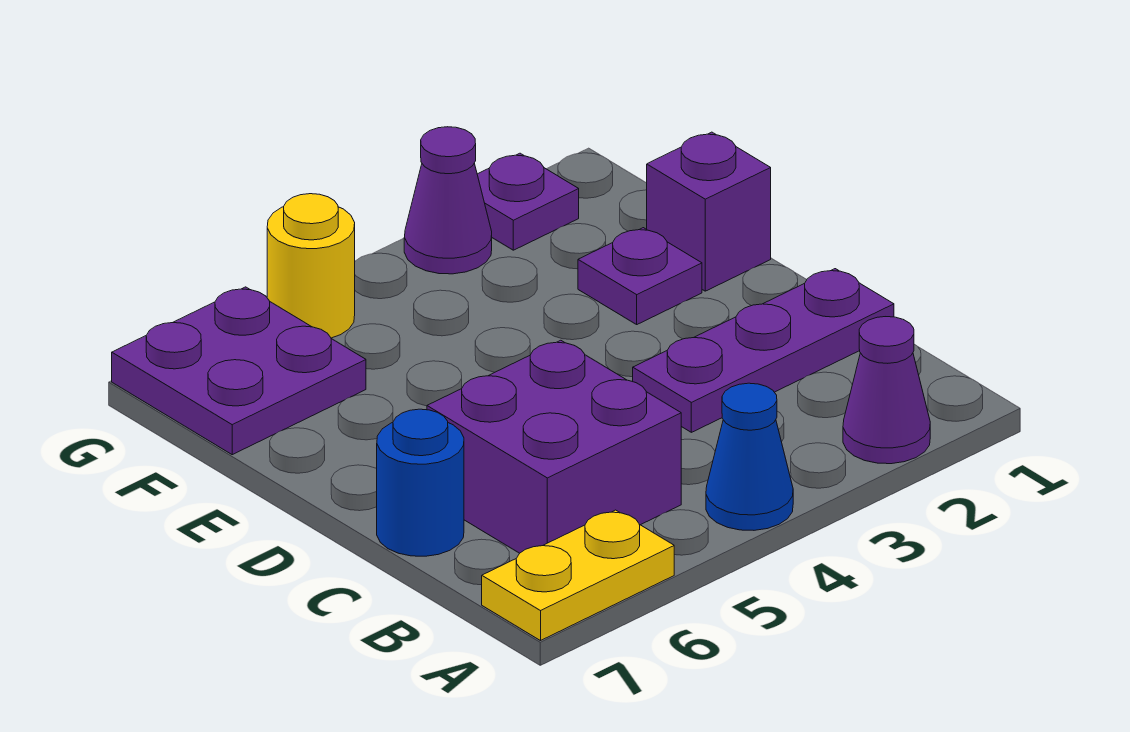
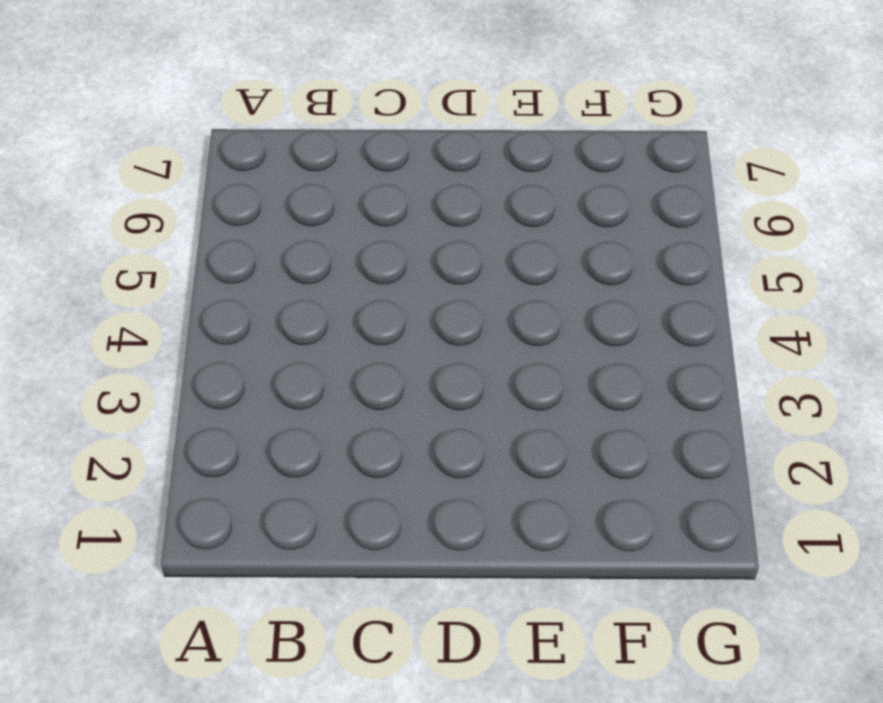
none -> purple cone A2 level 1
none -> blue cone A4 level 1
none -> yellow plate A6:A7 level 1

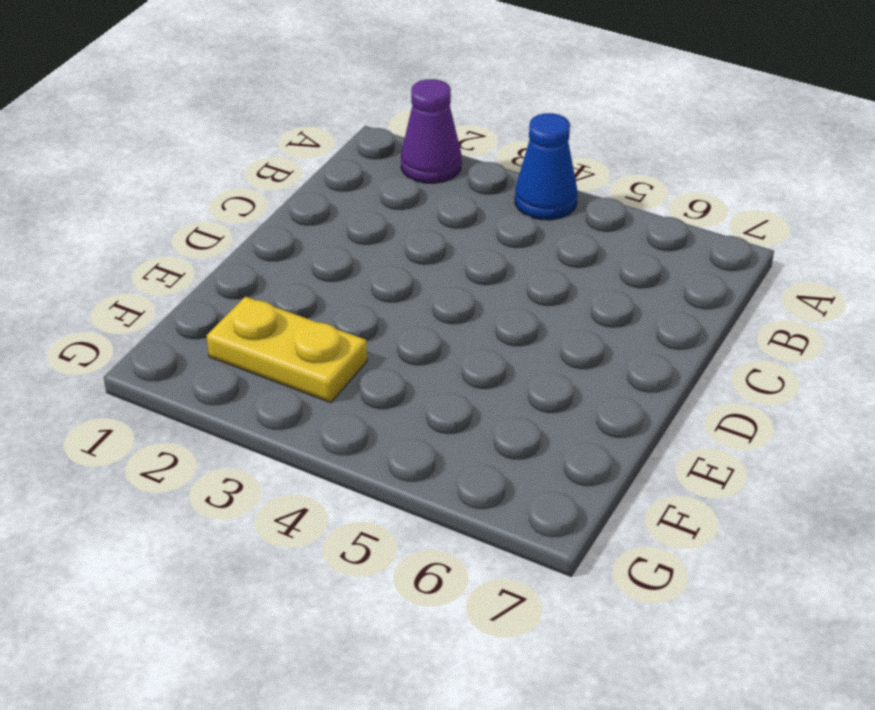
yellow plate F2:F3 level 1 -> yellow plate A6:A7 level 1
none -> purple brick B5:C6 level 1
none -> purple plate C1:C3 level 1
none -> blue round brick C7 level 1

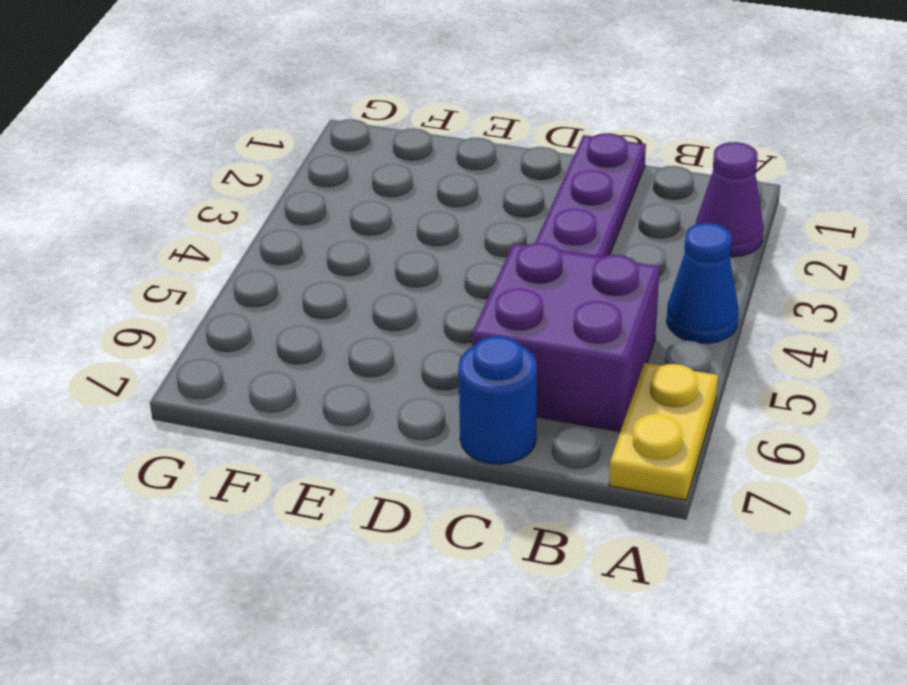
none -> purple brick E1 level 1
none -> purple plate E2 level 1
none -> purple plate F6:G7 level 1

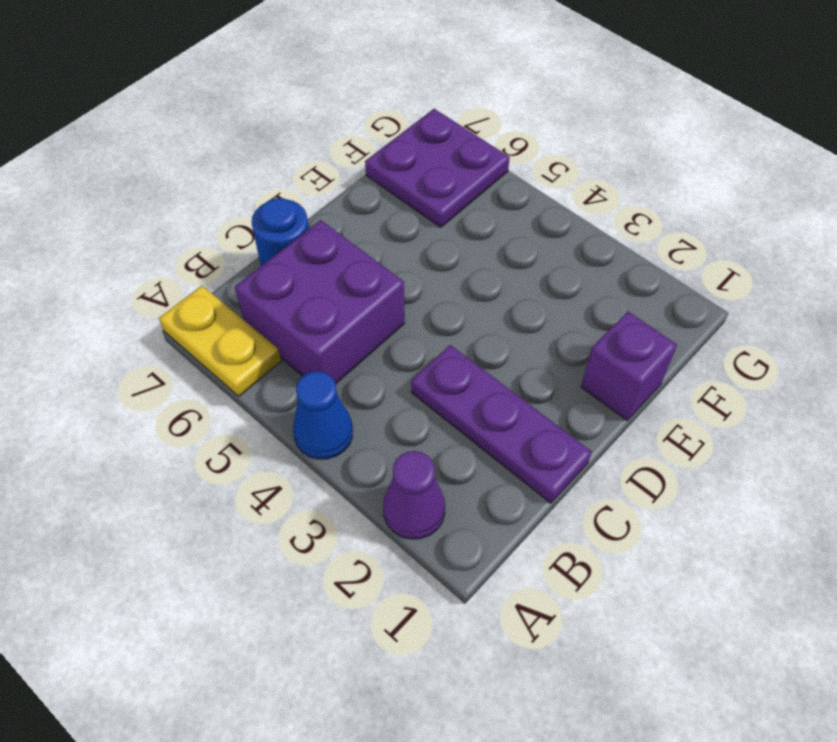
none -> purple plate E2 level 1
none -> purple plate G2 level 1
none -> purple cone G3 level 1

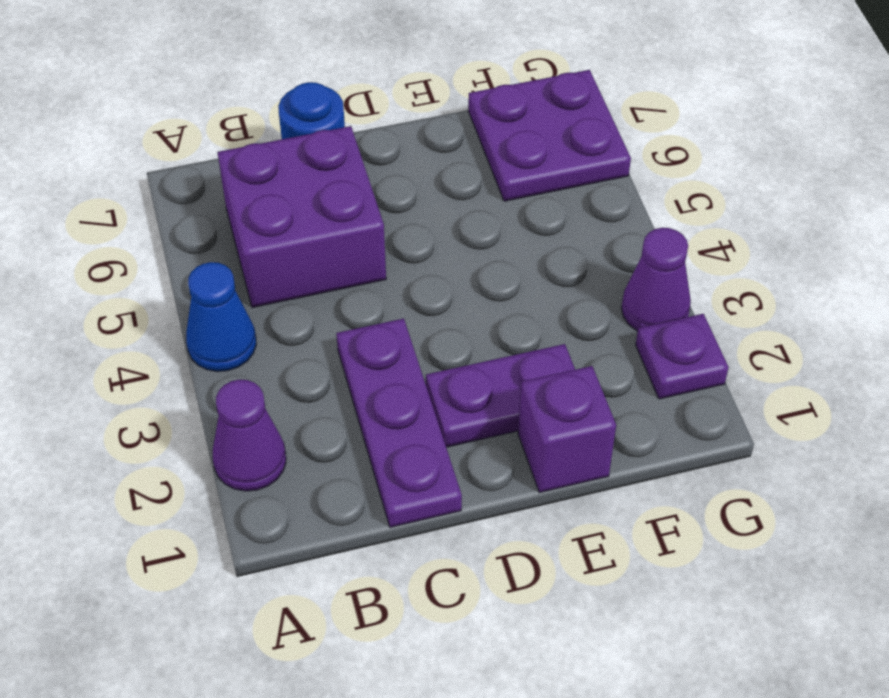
purple plate D2:E2 level 1 -> purple plate E2 level 1
none -> yellow plate A6:A7 level 1
none -> yellow round brick G5 level 1

